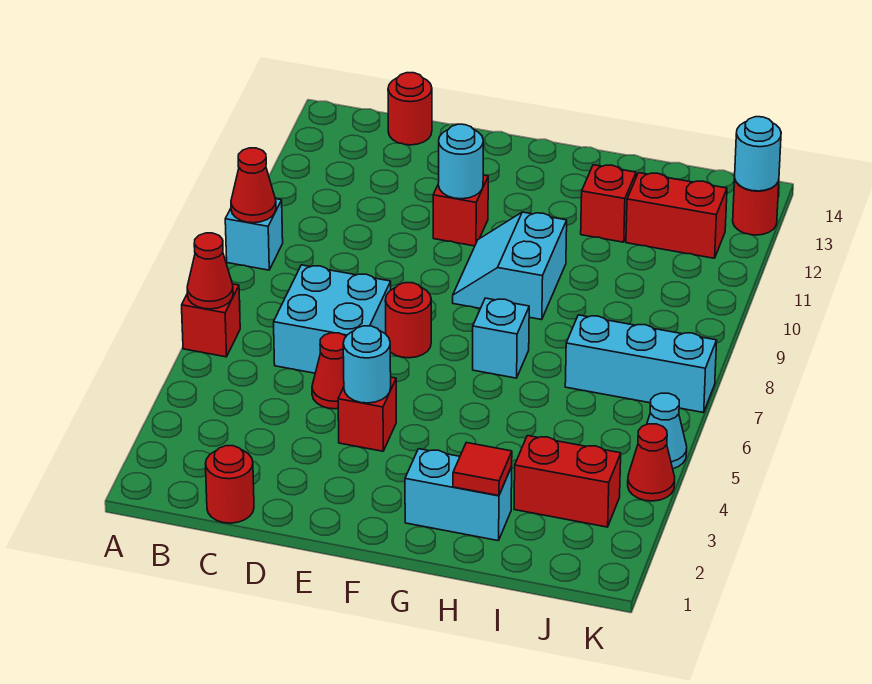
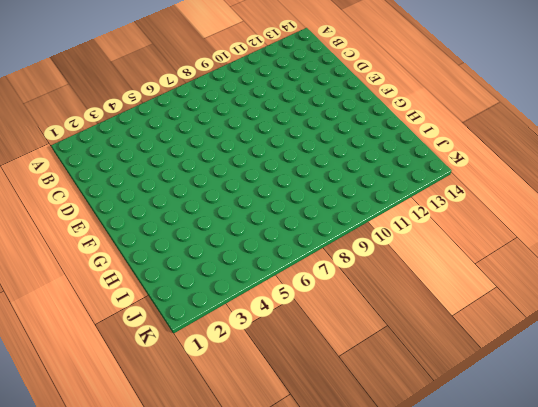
none -> red brick A6 level 1
none -> cyan brick A9 level 1
none -> red round brick C1 level 1

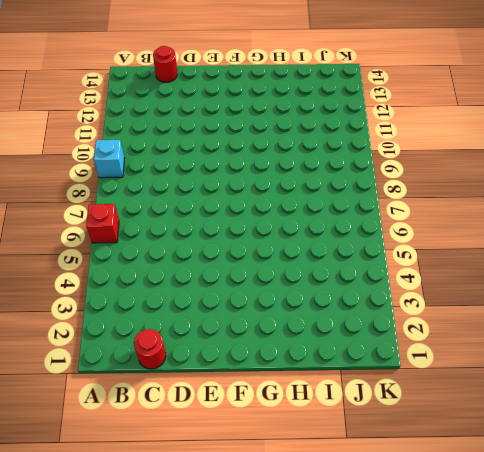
none -> cyan brick C6:D7 level 1
none -> red cone D5 level 1
none -> red brick E4 level 1

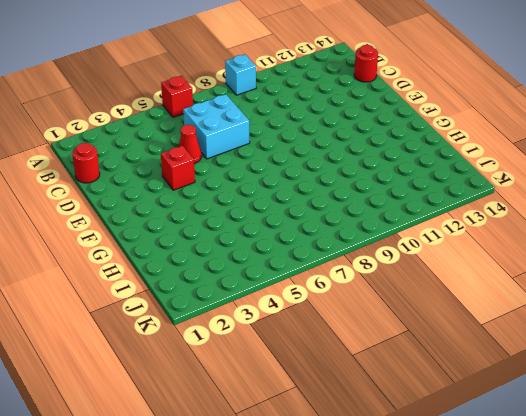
none -> red round brick E7 level 1
none -> red brick E11 level 1
none -> cyan slope F9:G10 level 1 top G

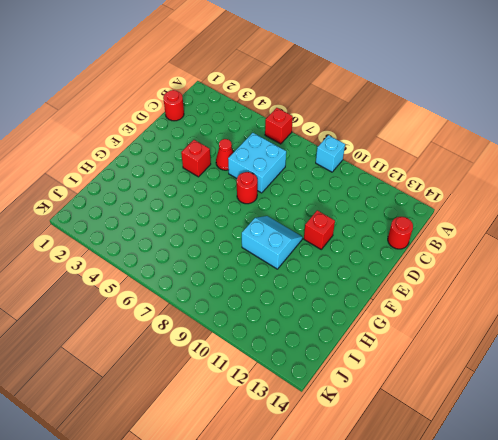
none -> cyan brick G2:H2 level 1
none -> cyan brick G7 level 1
none -> red brick H12 level 1

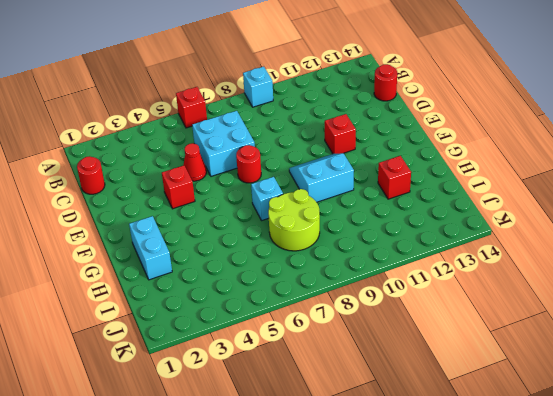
lime round brick H7:I8 level 1 -> cyan brick I7:K7 level 1
none -> red brick I3:J3 level 1
none -> red brick I12:J12 level 1
none -> red cone K4 level 1

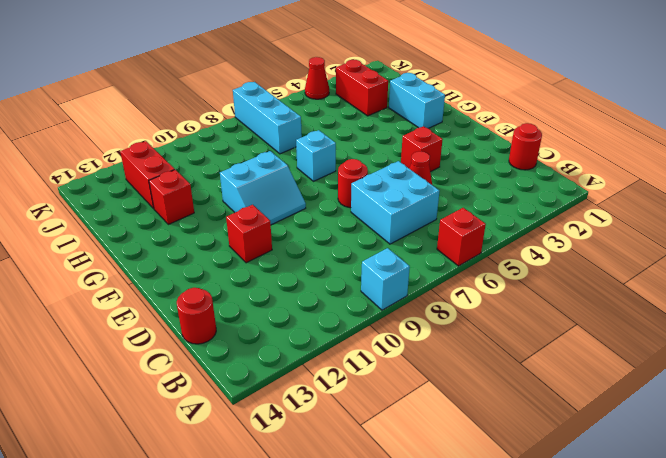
none -> cyan cone K5 level 1
none -> red round brick K13 level 1
none -> red cone A6 level 2

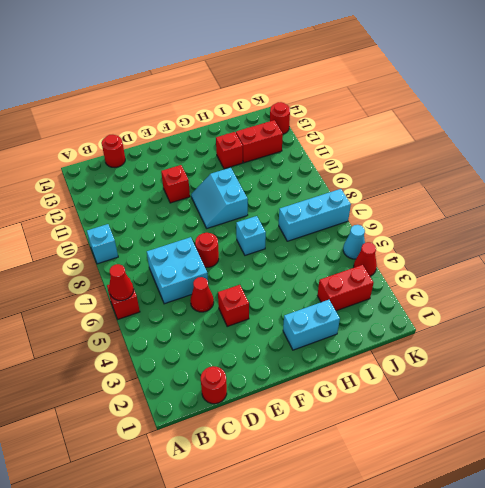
none -> red cone A9 level 2
none -> cyan round brick E4 level 2
none -> cyan round brick E11 level 2

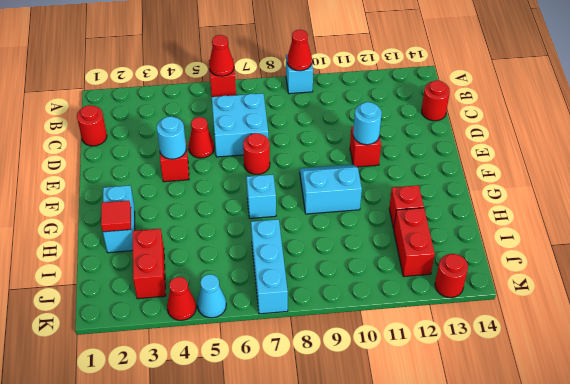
none -> cyan round brick K13 level 2

